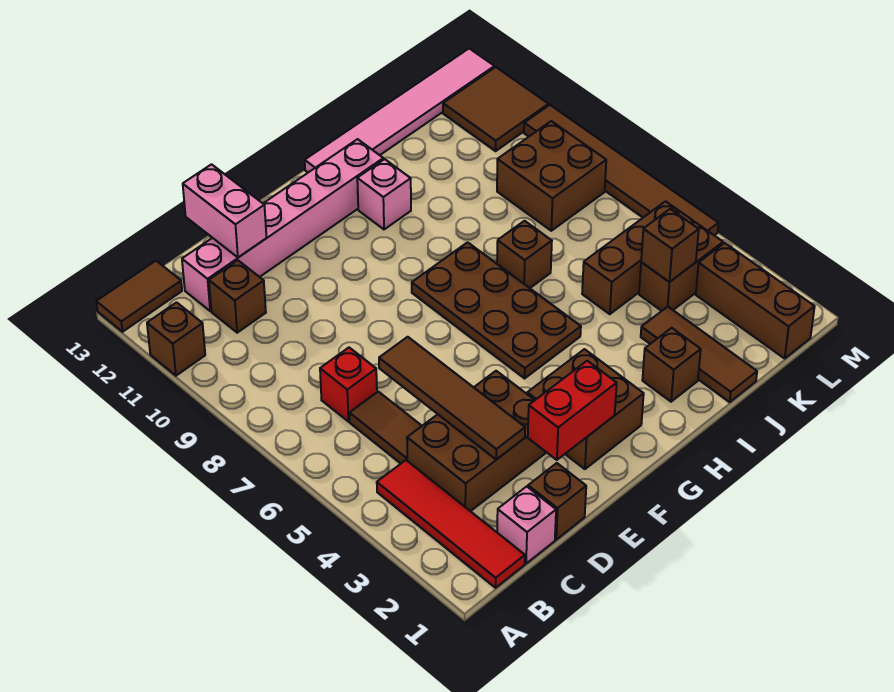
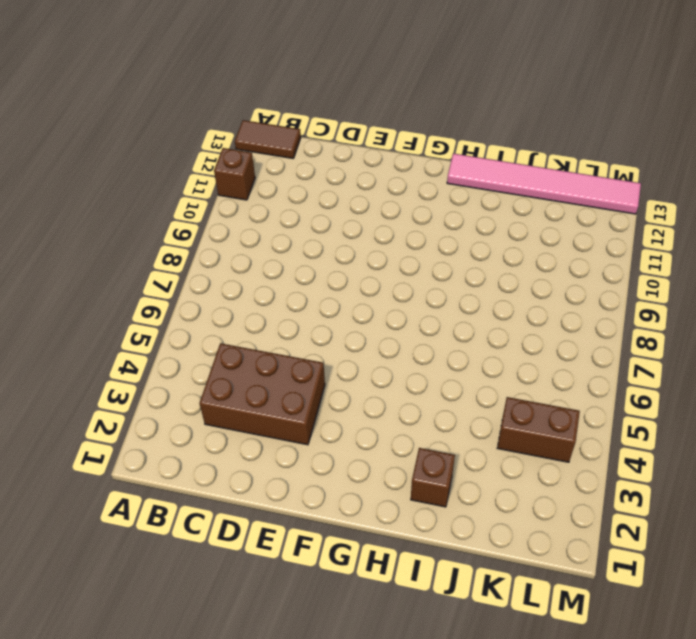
none -> red tile B1:B4 level 1
none -> pink brick C1 level 1
none -> brown tile C5:C6 level 1

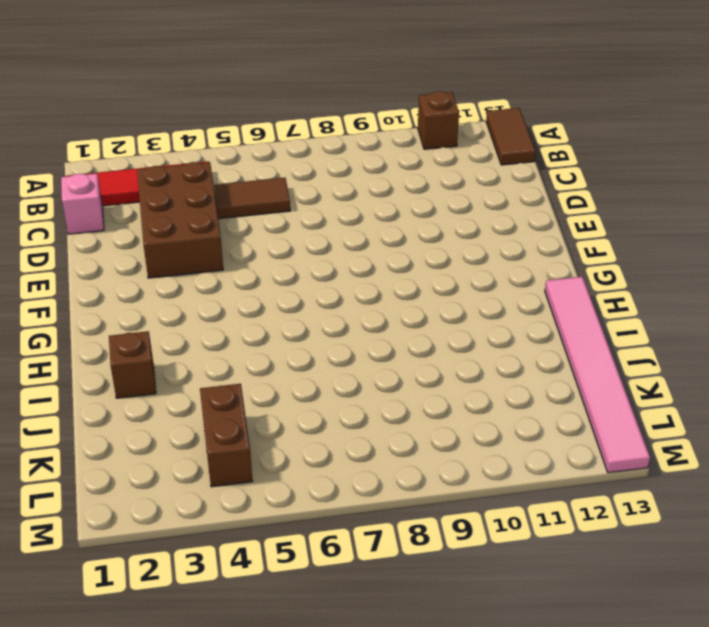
none -> red brick C7 level 1
none -> brown brick C11 level 1
none -> pink brick C12:H12 level 1

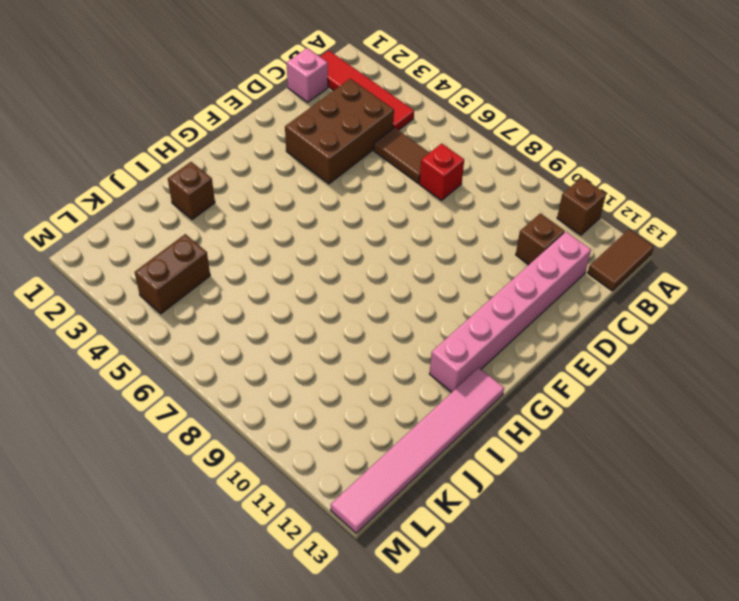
none -> brown brick D1 level 1
none -> brown brick F2:G3 level 1
none -> brown plate G5:H8 level 1

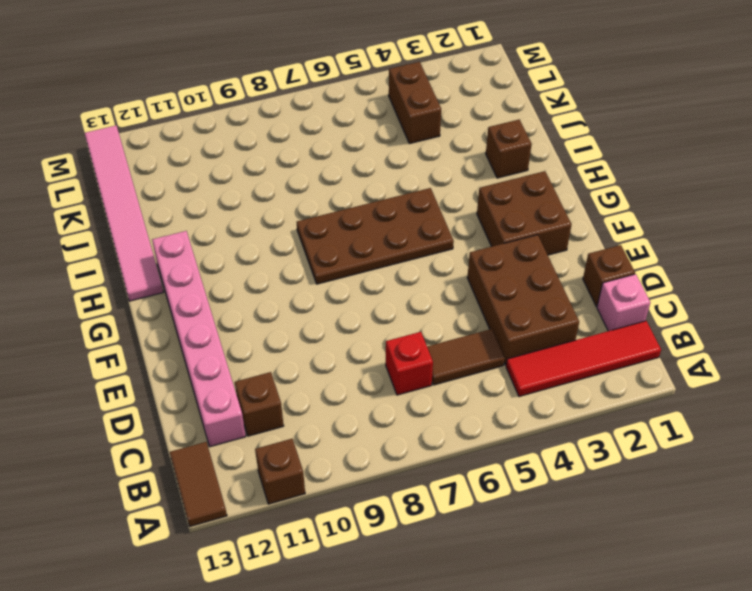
none -> pink brick H11 level 1
none -> brown brick I7 level 1
none -> brown tile J1:J3 level 1

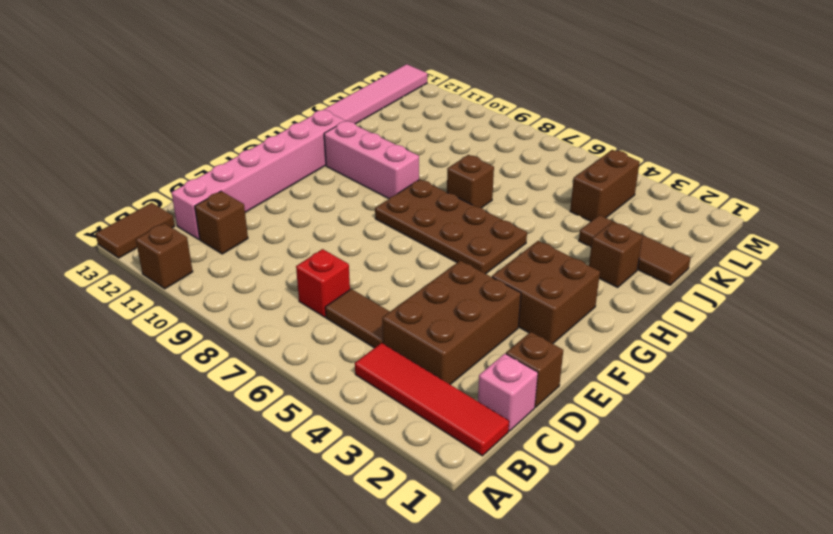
pink brick H9:H11 level 1 -> pink brick H11 level 1
none -> brown brick J5:L5 level 1
none -> brown brick K8:L9 level 1
none -> brown brick L1:L3 level 1

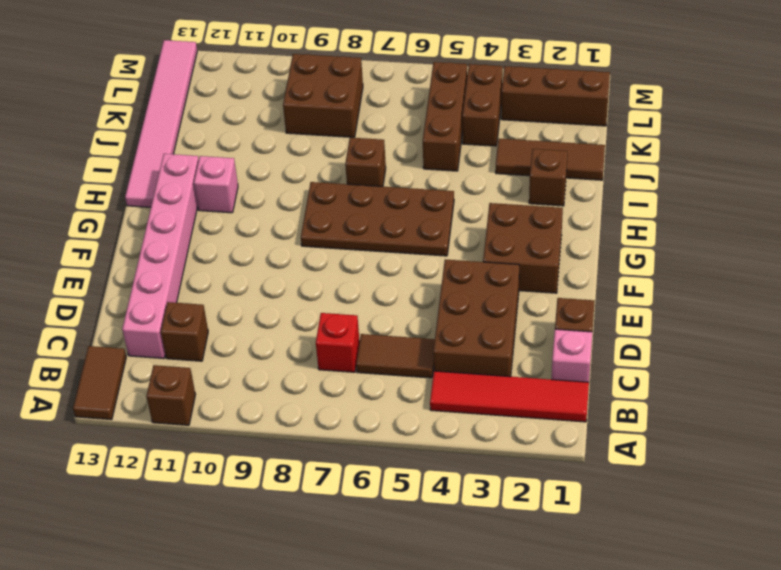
none -> brown tile L11:M12 level 1
none -> brown tile M5:M10 level 1
none -> brown tile D3:D6 level 2

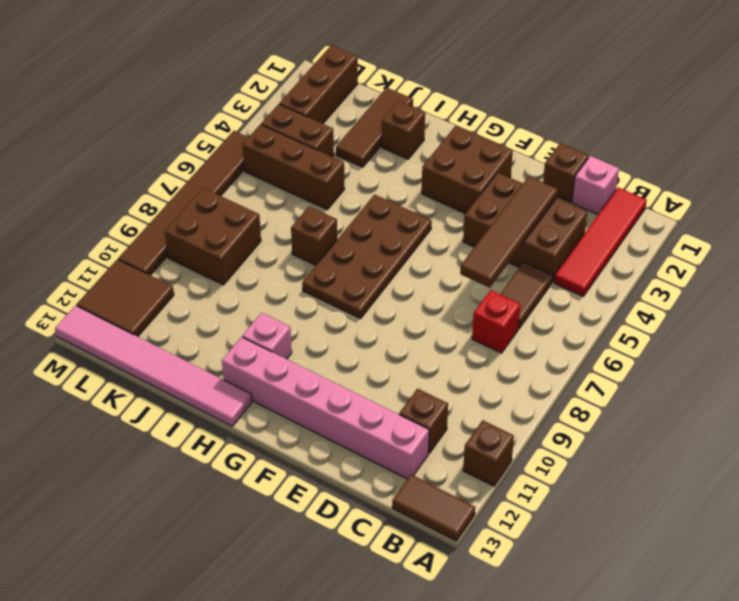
none -> pink brick D12:D13 level 2
none -> red brick E2:F2 level 2
none -> brown brick K4 level 2

